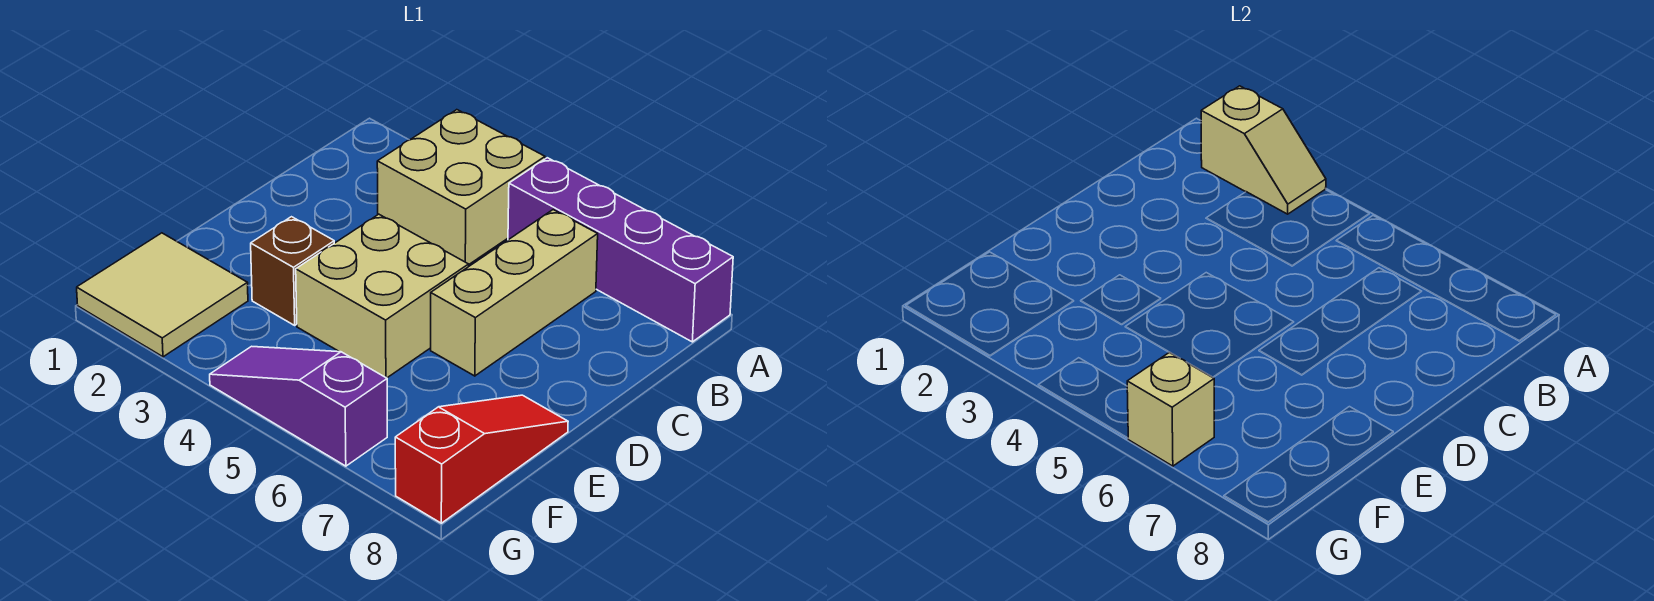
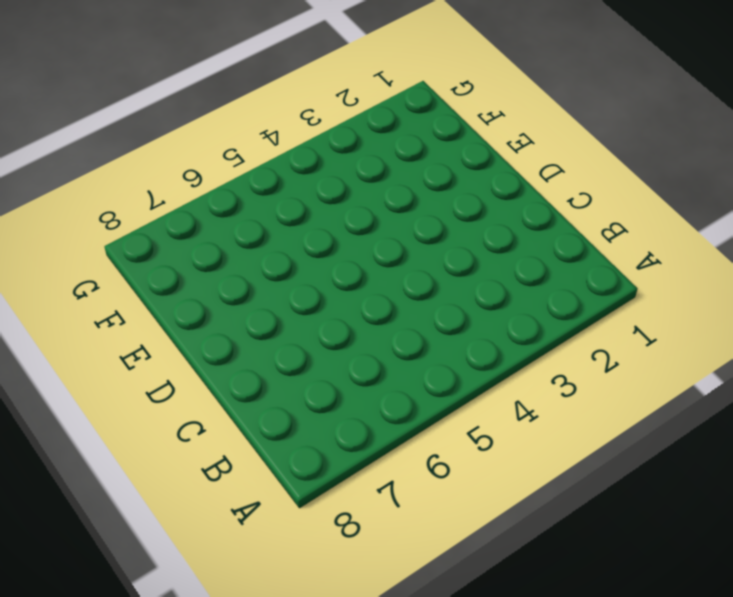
none -> tan brick A3:B4 level 1
none -> purple brick A5:A8 level 1

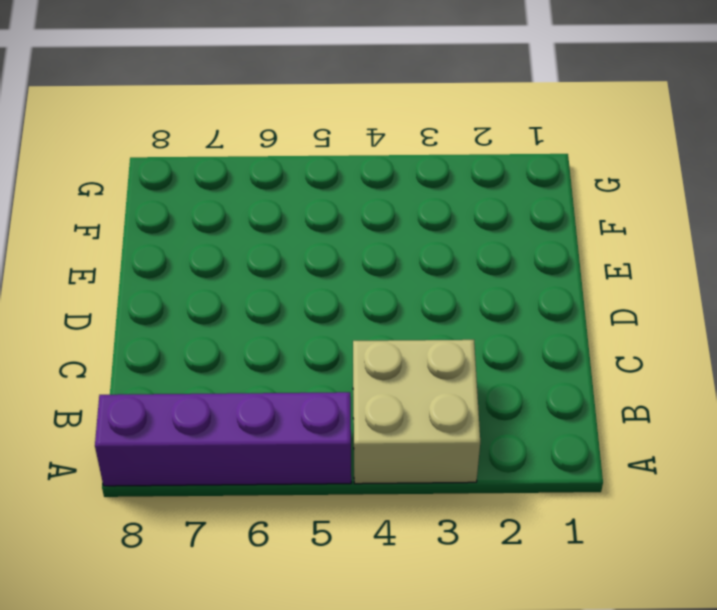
none -> tan brick B6:D6 level 1
none -> tan brick D4:E5 level 1

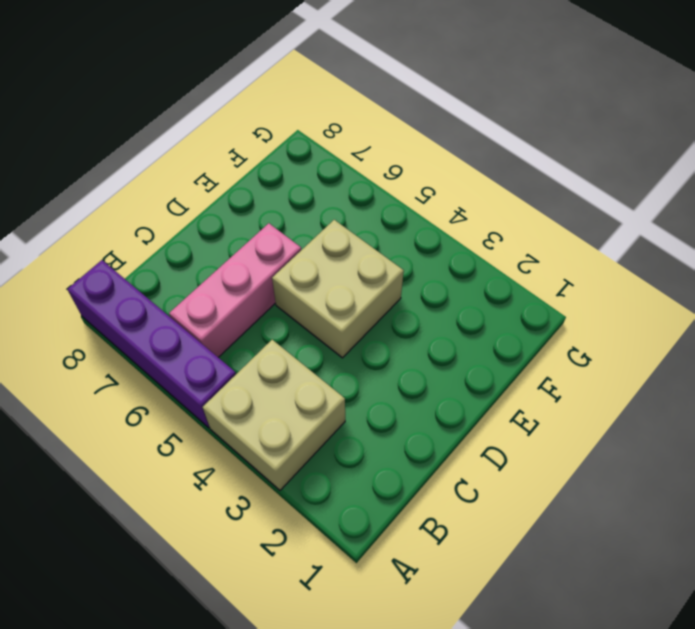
pink brick B6:D6 level 1 -> tan brick B6:D6 level 1
none -> brown brick E3 level 1
none -> red slope E8:G8 level 1 top G

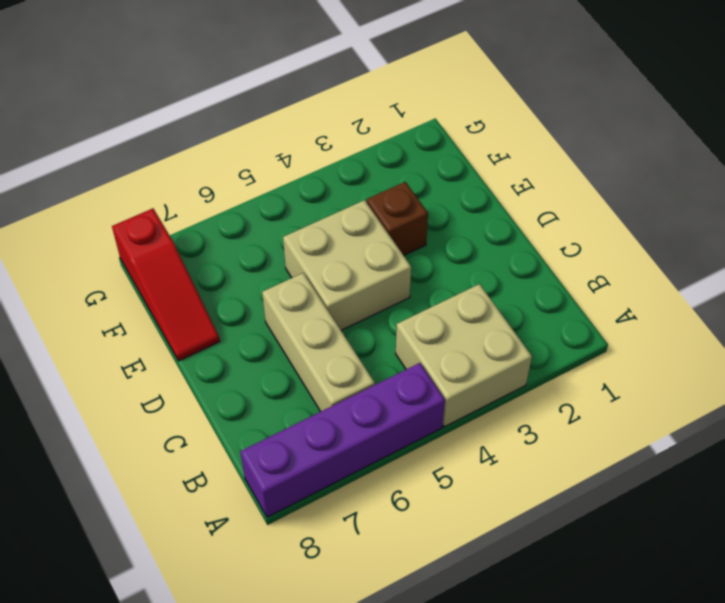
none -> tan tile F1:G2 level 1
none -> purple slope G4:G6 level 1 top 6

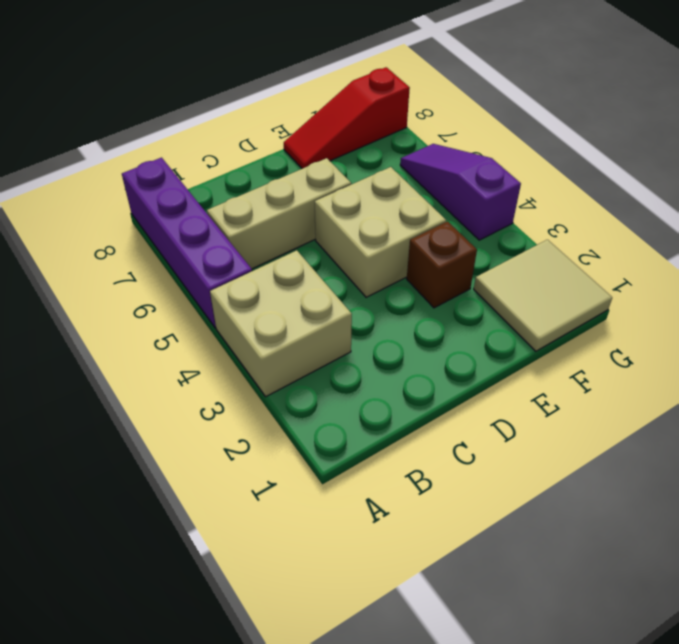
purple slope G4:G6 level 1 top 4 -> purple slope G4:G6 level 1 top 6
none -> tan slope A2:A3 level 2 top 2
none -> tan brick G6 level 2

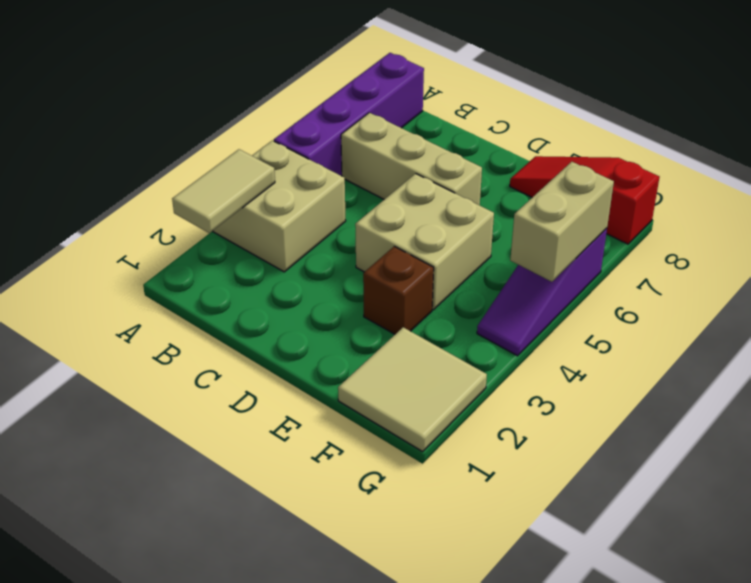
tan tile A2:A3 level 2 -> tan slope A2:A3 level 2 top 2
tan brick G5:G6 level 2 -> tan brick G6 level 2

